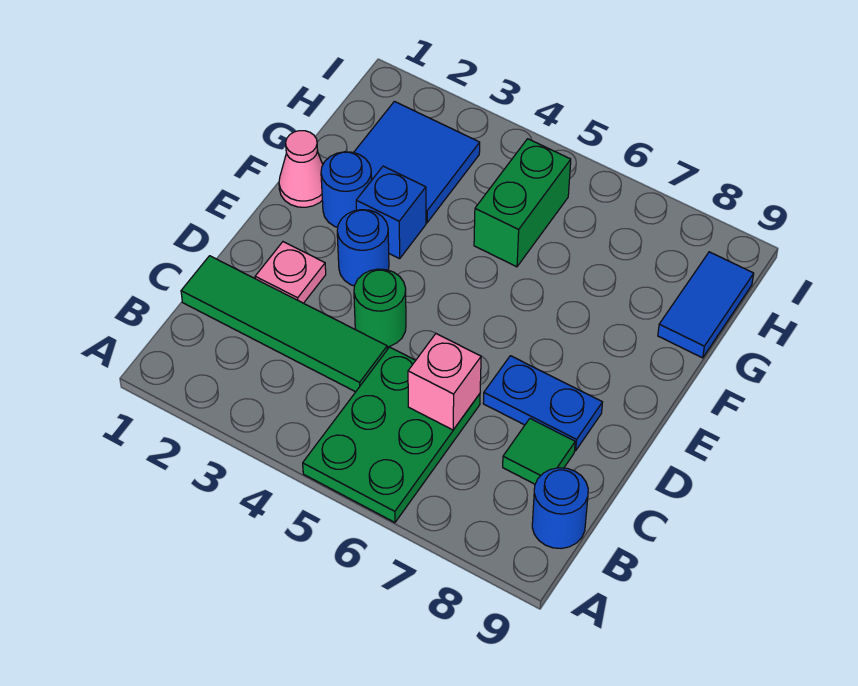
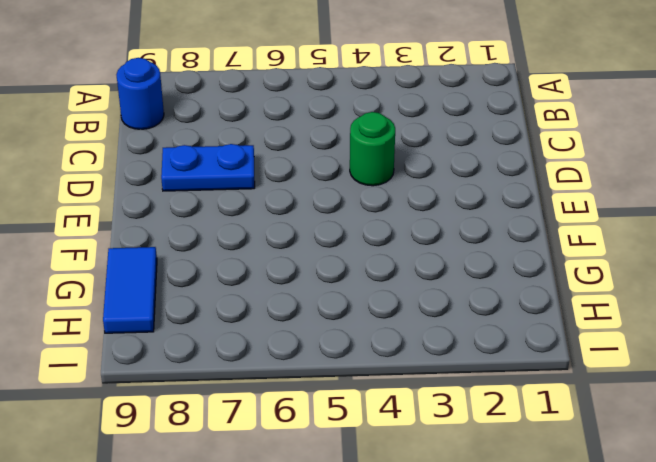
none -> green plate A5:C6 level 1
none -> green tile C1:C4 level 1
none -> green tile C8 level 1

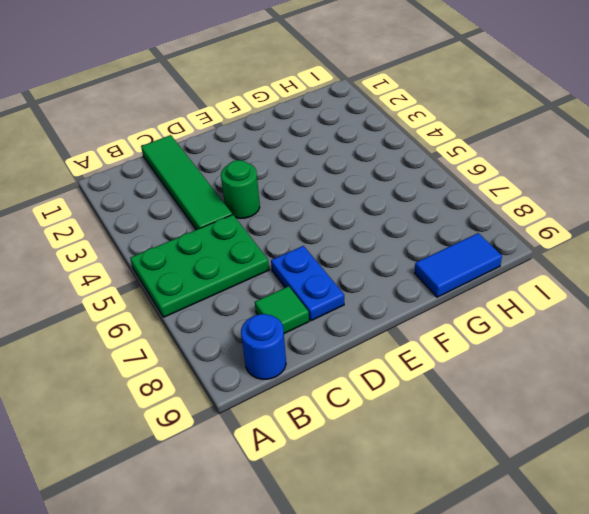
none -> pink plate D2 level 1
none -> blue round brick E3 level 1
none -> pink cone F1 level 1

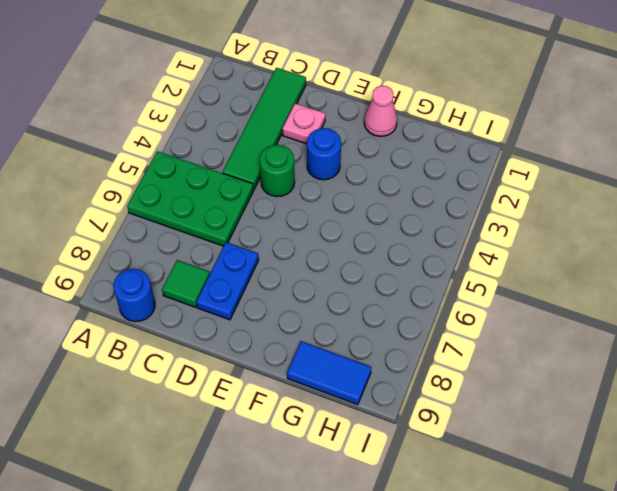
none -> blue round brick F2 level 1
none -> blue brick F3 level 1
none -> blue tile G2:H3 level 1

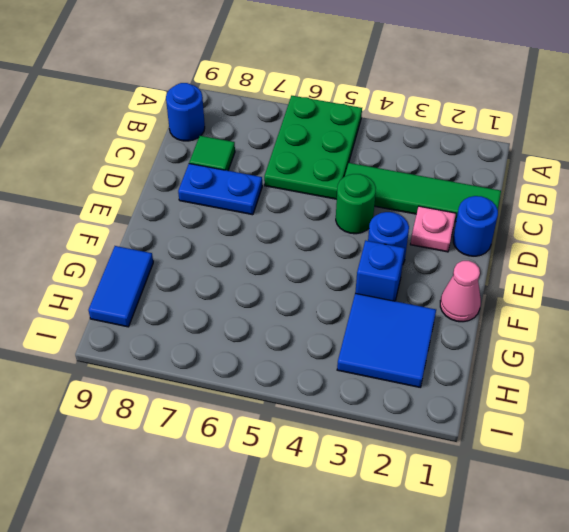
blue round brick D1 level 1 -> blue round brick F2 level 1
none -> green brick G5:H5 level 1
none -> pink brick C6 level 2

